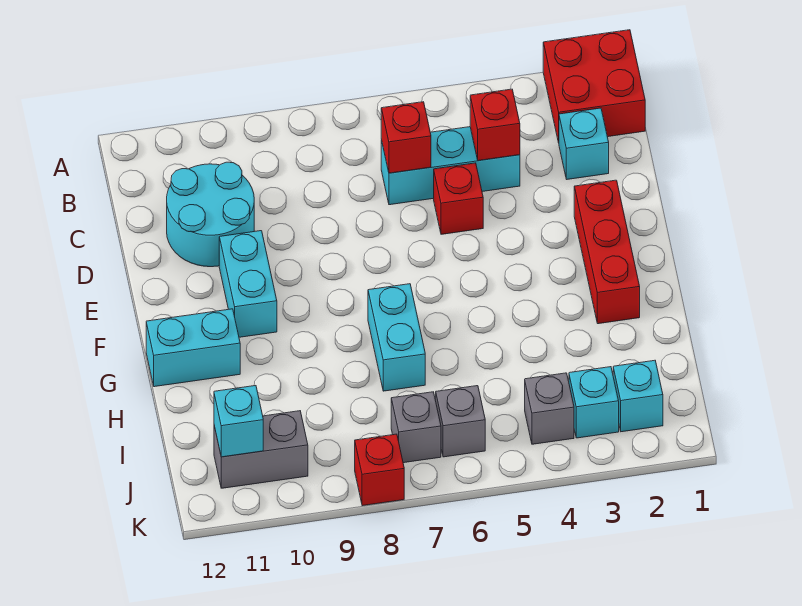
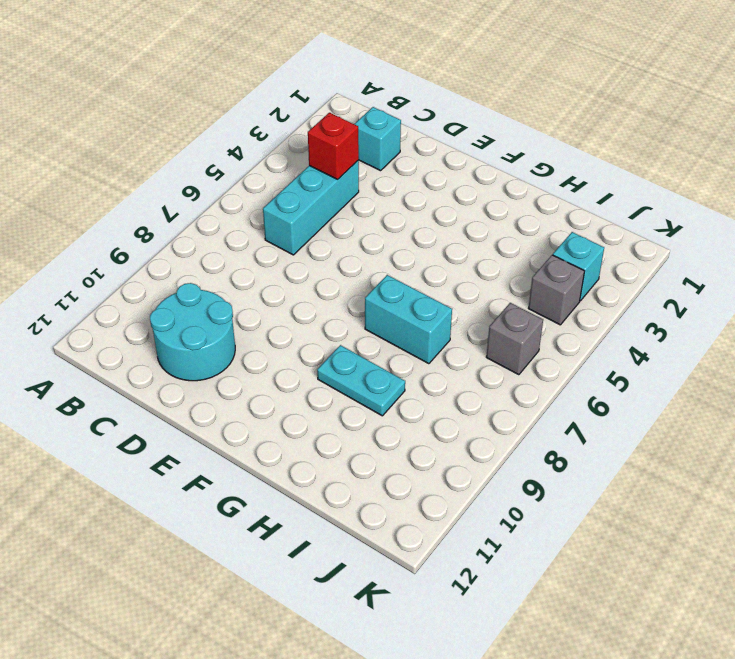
cyan plate G9:H9 level 1 -> none
none -> red brick A1:B2 level 1
none -> red brick D5 level 1
none -> red brick E2:G2 level 1

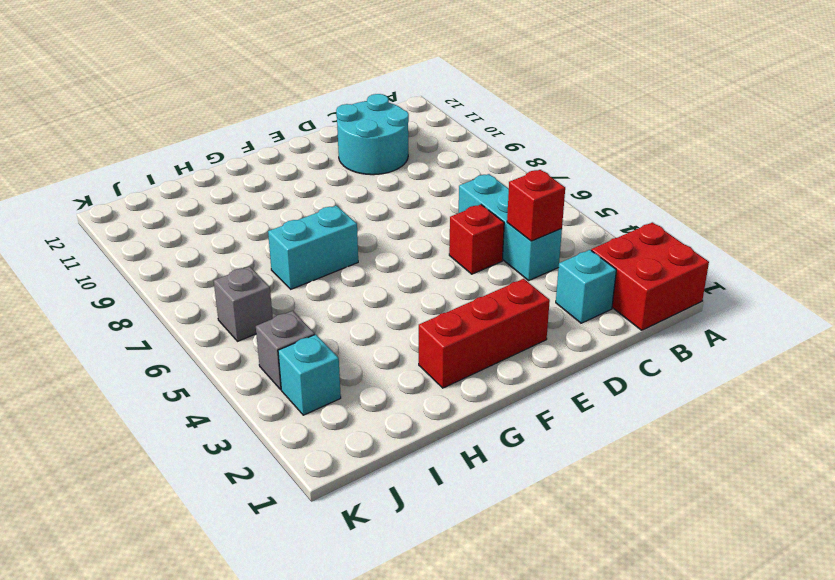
none -> cyan brick E10:F10 level 1
none -> cyan brick G11:G12 level 1
none -> cyan brick J2 level 1

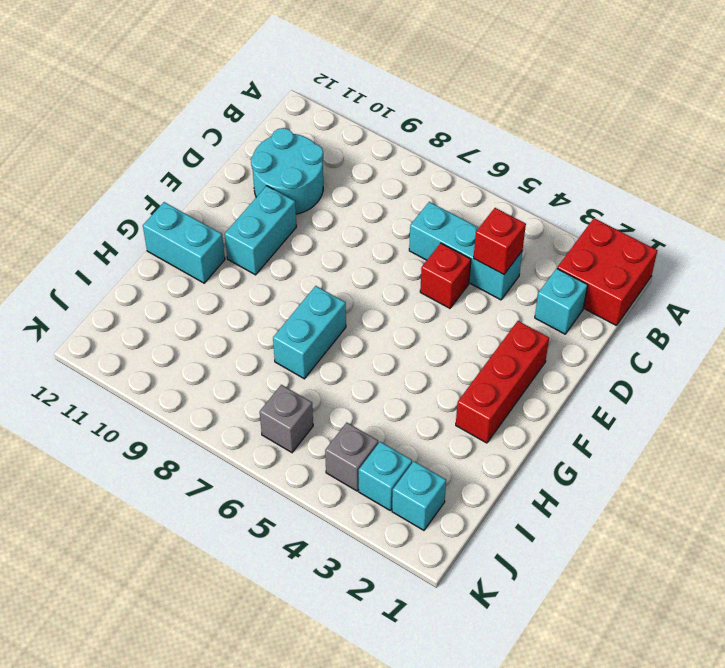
none -> grey brick J7 level 1
none -> grey brick J10:J11 level 1
none -> red brick K8 level 1

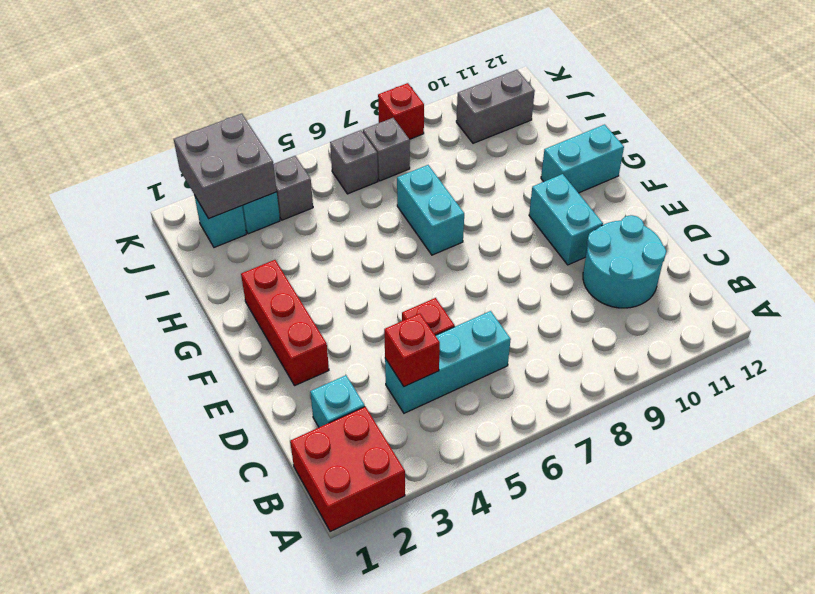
grey brick J2:K3 level 2 -> none
none -> red brick C6 level 2
none -> cyan brick J11 level 2

